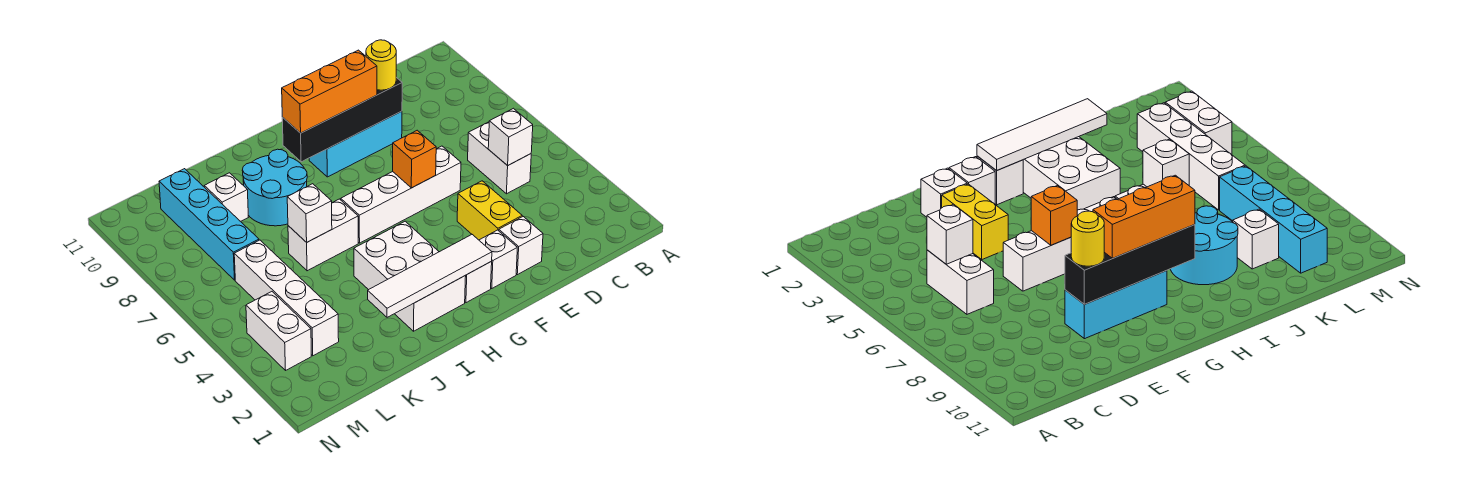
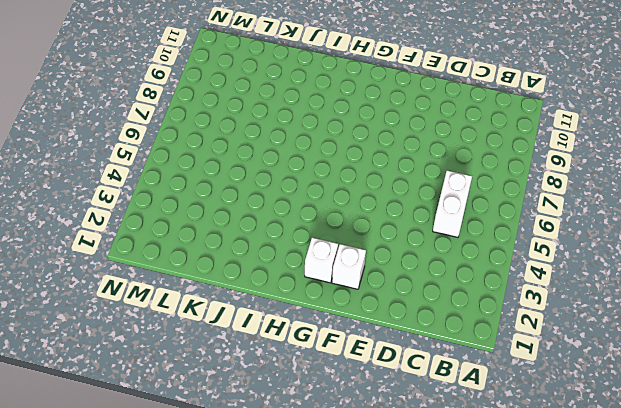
none -> white brick E2 level 1
none -> yellow brick E3:E4 level 1
none -> white brick E6:H6 level 1

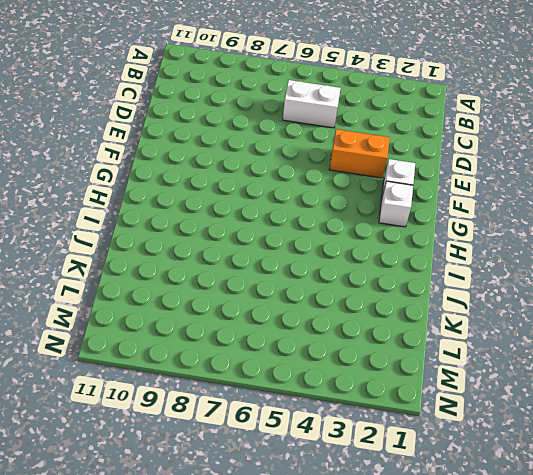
orange brick E3:E4 level 1 -> yellow brick E3:E4 level 1
none -> white brick E2 level 1
none -> white brick E6:H6 level 1
none -> cyan brick E9:G9 level 1

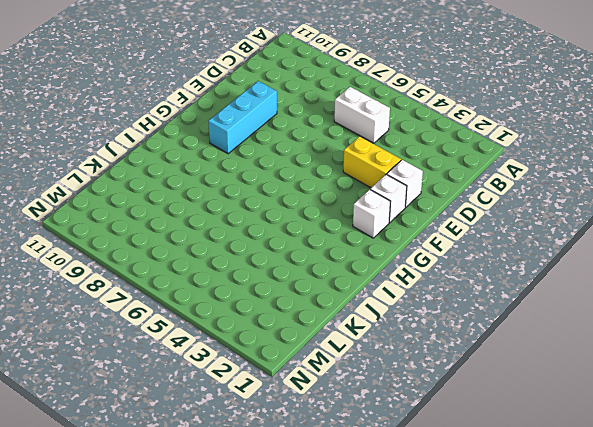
none -> white brick E6:H6 level 1
none -> white brick H2:I4 level 1
none -> white brick I6:J6 level 1

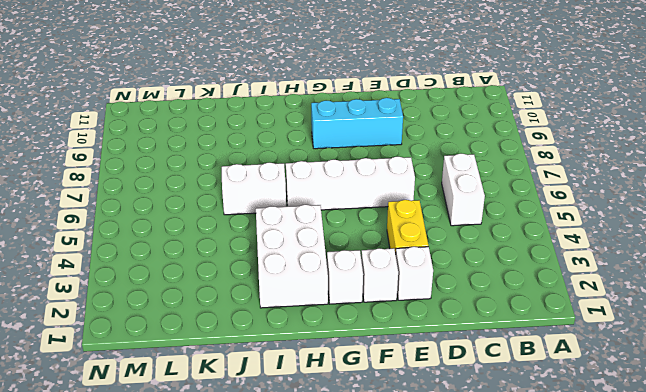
none -> cyan round brick I8:J9 level 1
none -> white brick K9 level 1
none -> white brick L3:L6 level 1

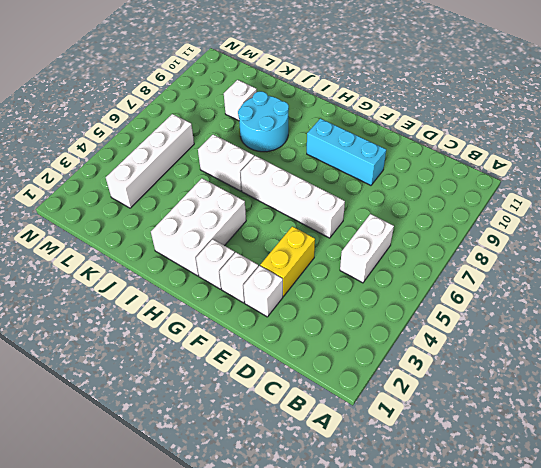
none -> cyan brick L7:L10 level 1
none -> white brick M3:M4 level 1
none -> white brick C5 level 2

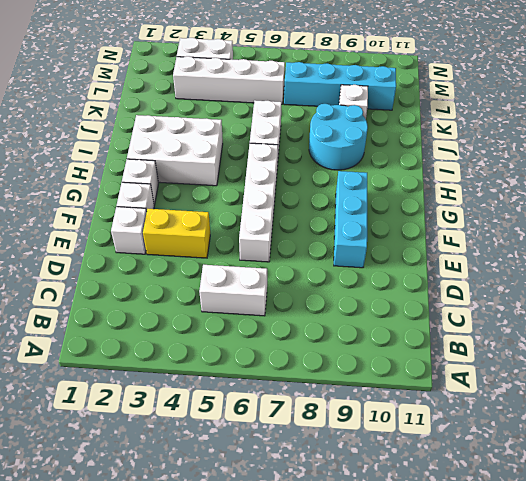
none -> white brick C5 level 2
none -> black brick E9:H9 level 2
none -> orange brick F6 level 2

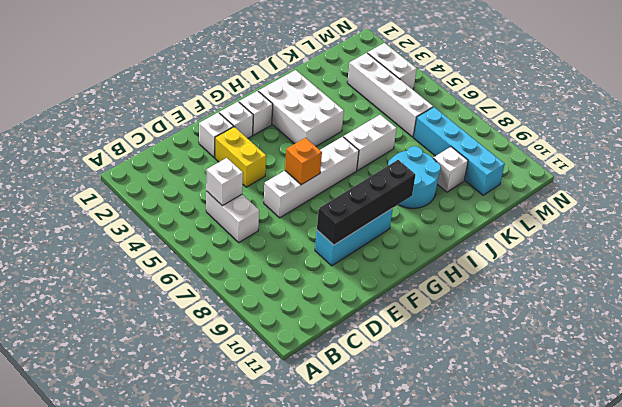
none -> white tile G2:J2 level 2
none -> white brick J6 level 2
none -> yellow round brick E9 level 3

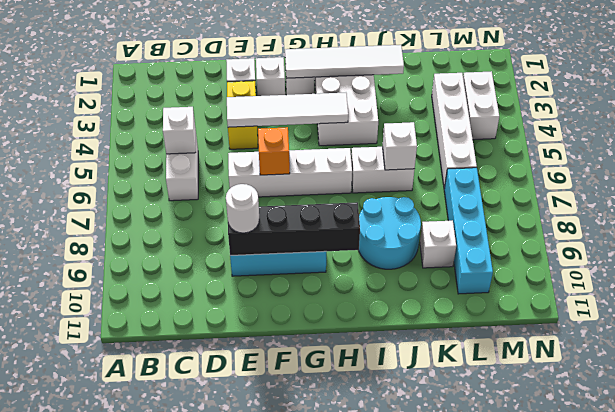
white tile E4:H4 level 2 -> none
white round brick E9 level 3 -> yellow round brick E9 level 3
none -> orange brick F9:H9 level 3

